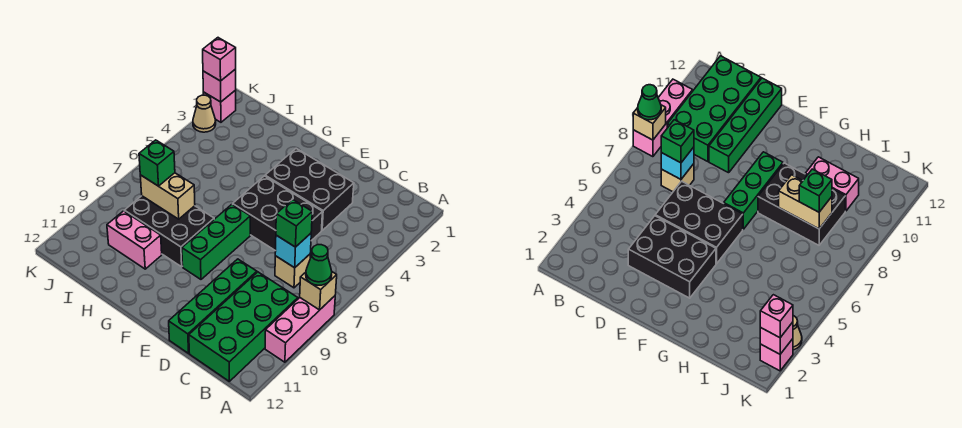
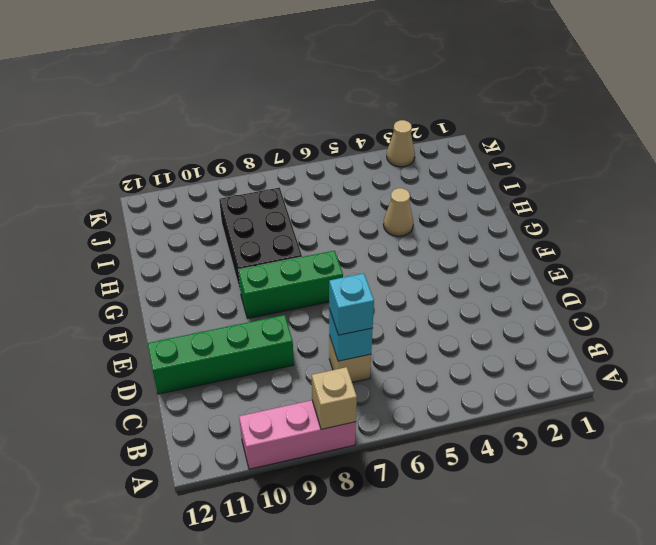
cyan brick C7 level 3 -> green brick C7 level 3
tan cone H4 level 1 -> none
none -> green brick B9:C12 level 1
none -> black brick D3:F4 level 1
none -> black brick D5:F6 level 1

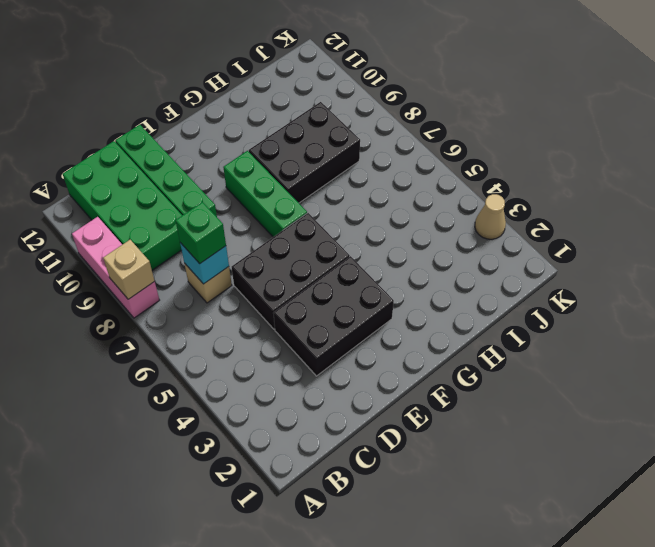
none -> pink brick H10:I10 level 1
none -> pink brick K2 level 1
none -> tan brick H8:I8 level 2

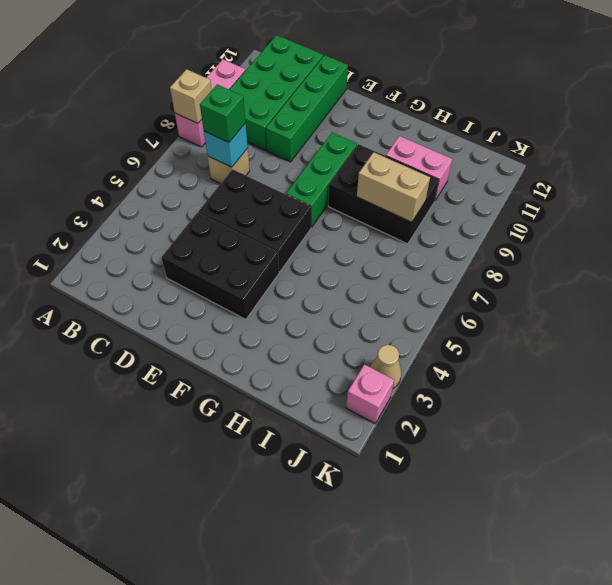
none -> pink brick K2 level 2
none -> green cone A8 level 3
none -> green brick I8 level 3

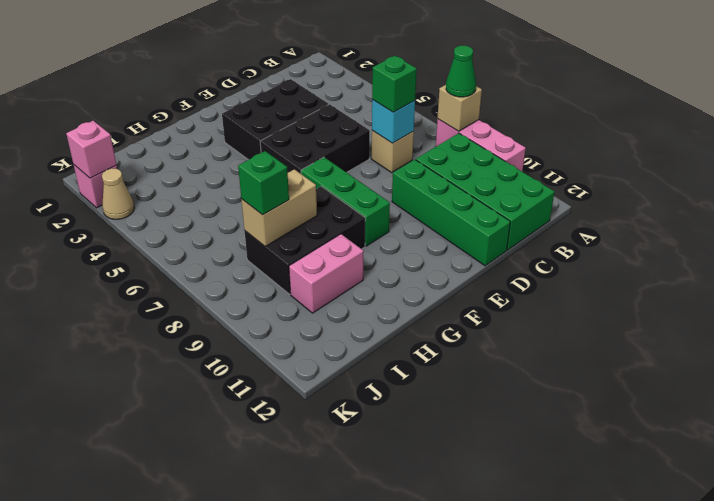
none -> pink brick K2 level 3

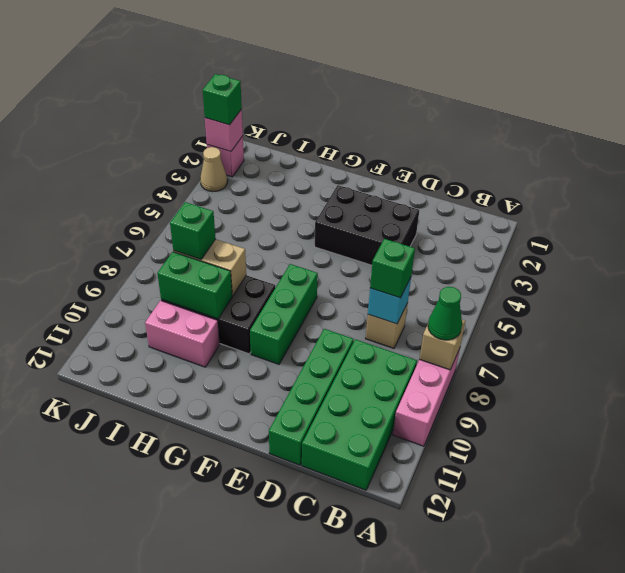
green brick H9:I9 level 2 -> none
green brick K2 level 3 -> pink brick K2 level 3
none -> black brick D5:F6 level 1

